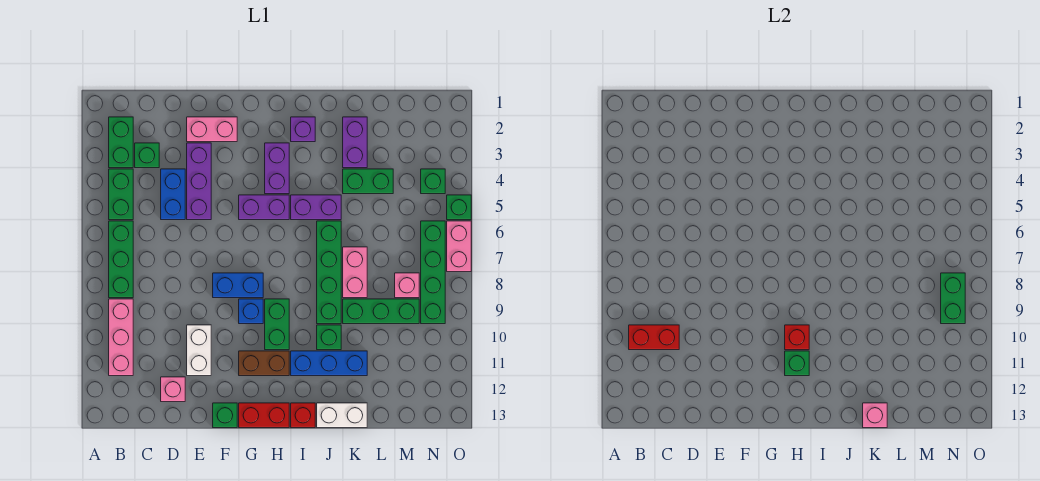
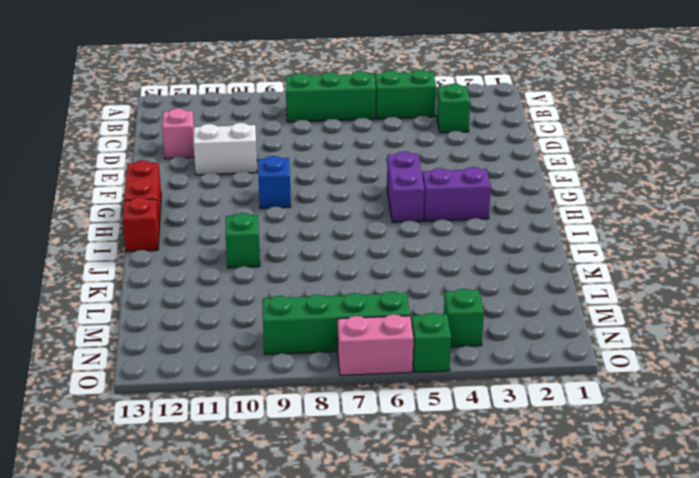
none -> green brick B2:B3 level 1
none -> pink brick B9:B11 level 1
none -> blue brick D4:D5 level 1
none -> pink brick E2:F2 level 1

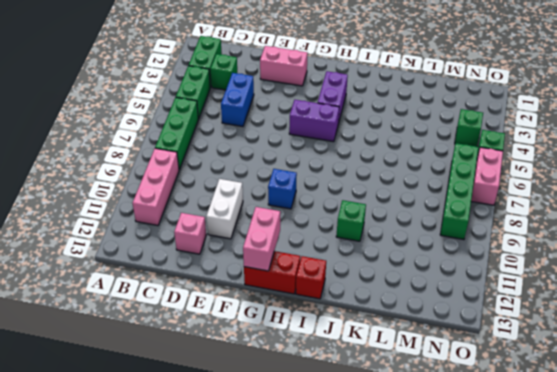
pink brick G12:G13 level 2 -> pink brick K7:K8 level 1
none -> purple brick E3:E5 level 1
none -> blue brick F8:G8 level 1
none -> green brick F13 level 1
none -> brown brick G11:H11 level 1

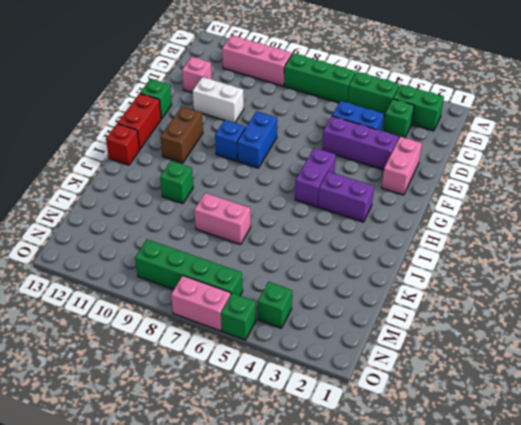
none -> green brick H9:H10 level 1
none -> purple brick I2 level 1
none -> purple brick I5:J5 level 1
none -> blue brick I11:K11 level 1

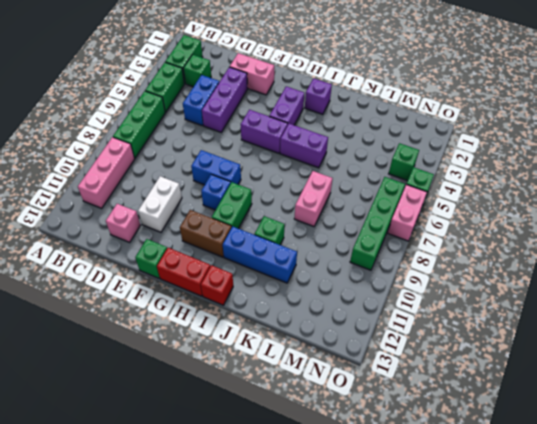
none -> green brick J6:J9 level 1
none -> white brick J13:K13 level 1
none -> purple brick K2:K3 level 1
none -> green brick K4:L4 level 1

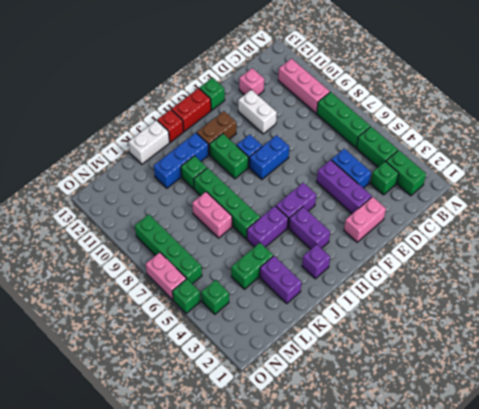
none -> green brick K9:M9 level 1
none -> pink brick M8 level 1
none -> red brick B10:C10 level 2
none -> red brick H10 level 2

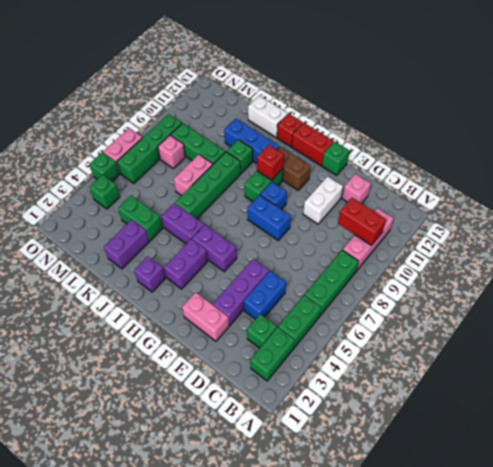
none -> green brick H11 level 2
none -> pink brick K13 level 2
none -> green brick N8:N9 level 2

